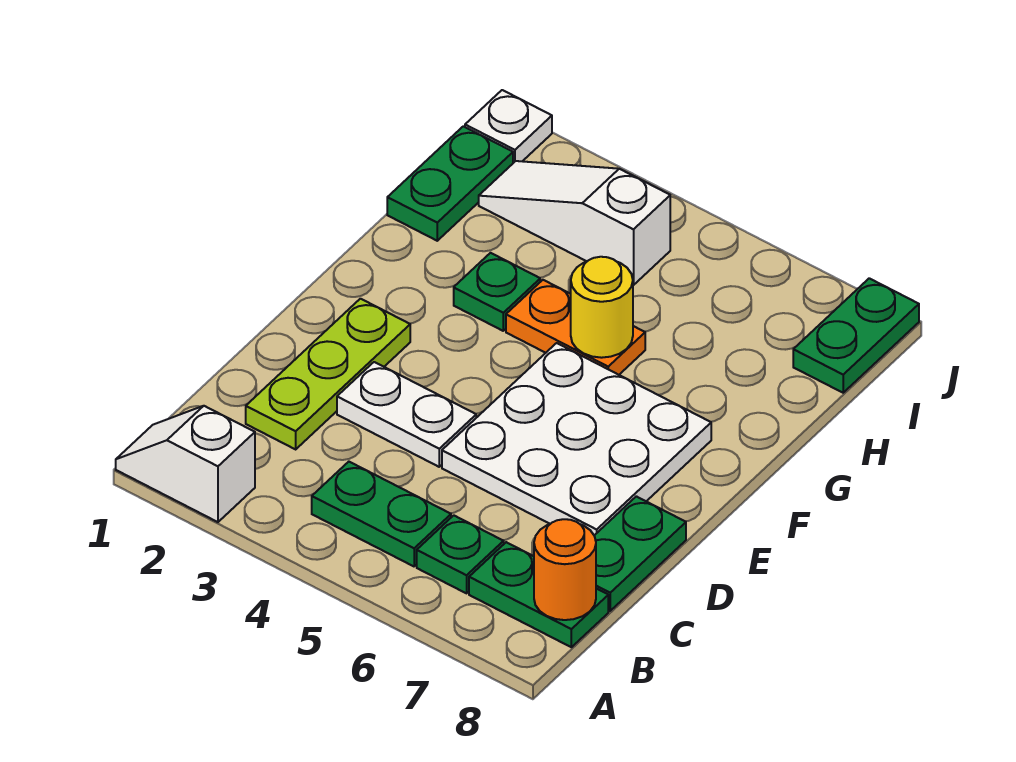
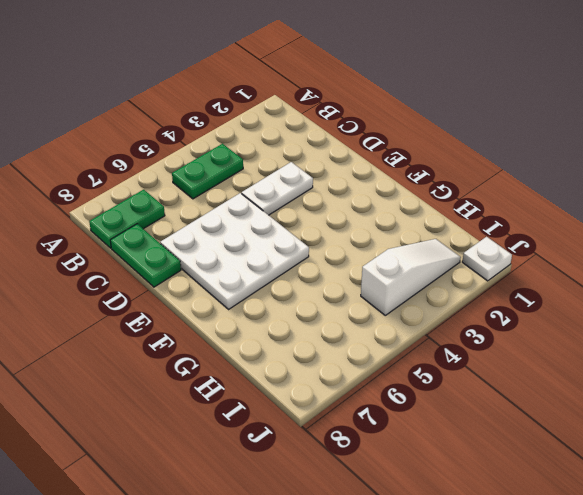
none -> white slope A1:A2 level 1 top 2
none -> green plate B6 level 1
none -> lime plate C2:E2 level 1

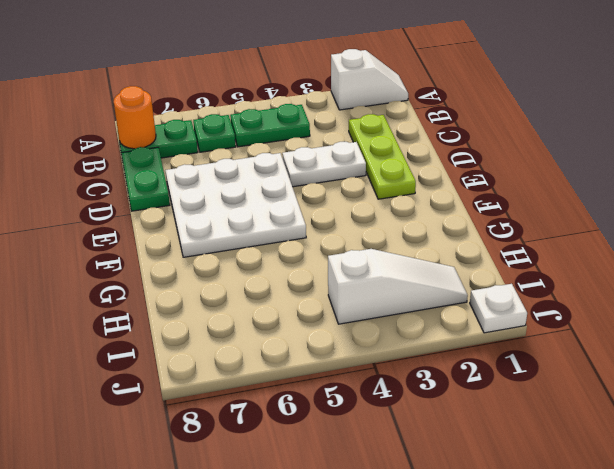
none -> green plate G3 level 1
none -> orange plate G4:G5 level 1
none -> green plate H1:I1 level 1

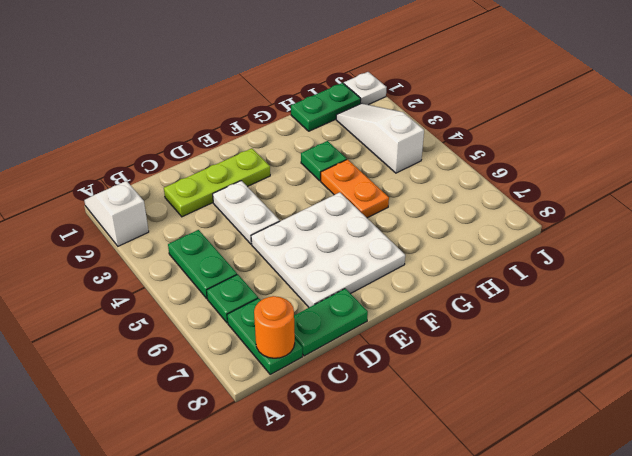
none -> green plate I8:J8 level 1
none -> yellow round brick G5 level 2

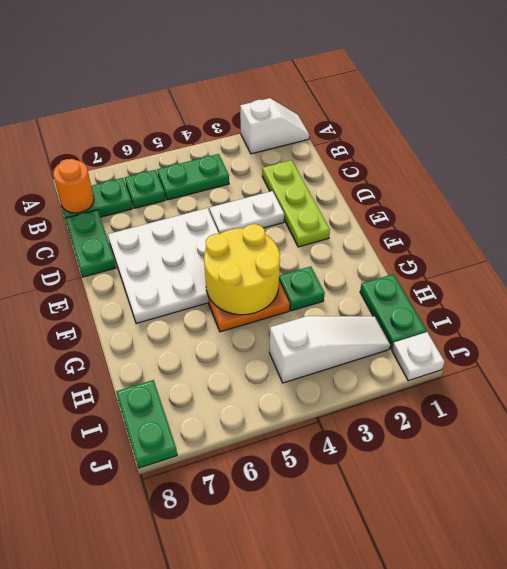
yellow round brick F4:G5 level 2 -> yellow round brick G5 level 2

